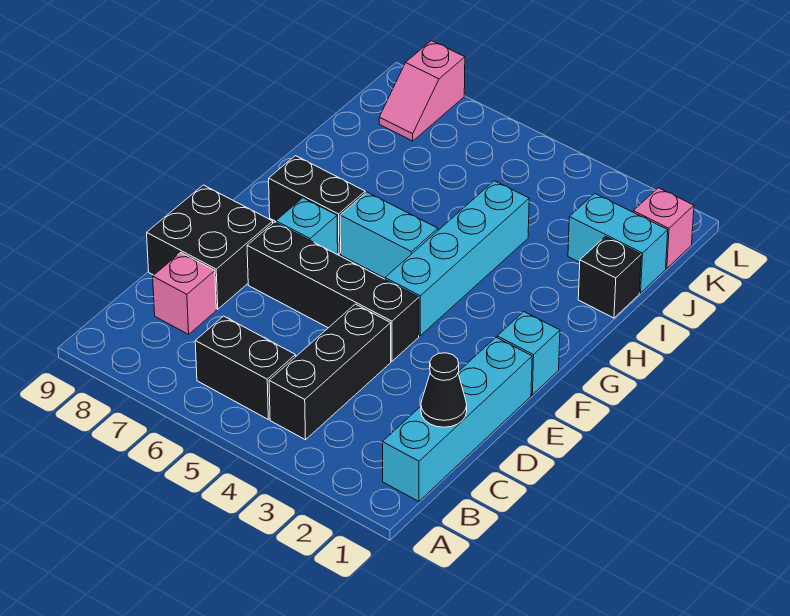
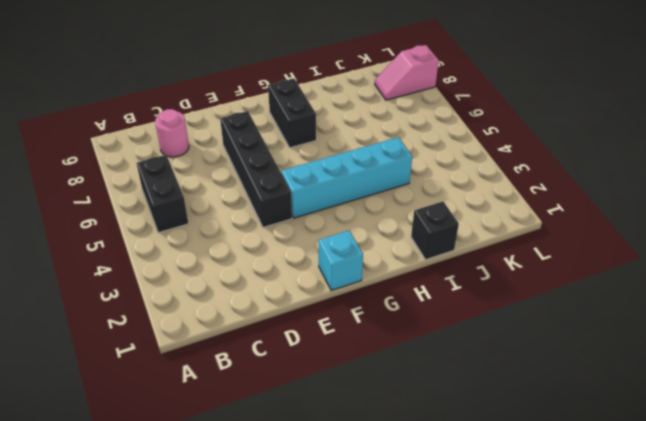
pink round brick C8 level 1 -> pink brick C8 level 1
none -> cyan brick B1:E1 level 1
none -> black brick B4:D4 level 1
none -> black brick D8:E9 level 1

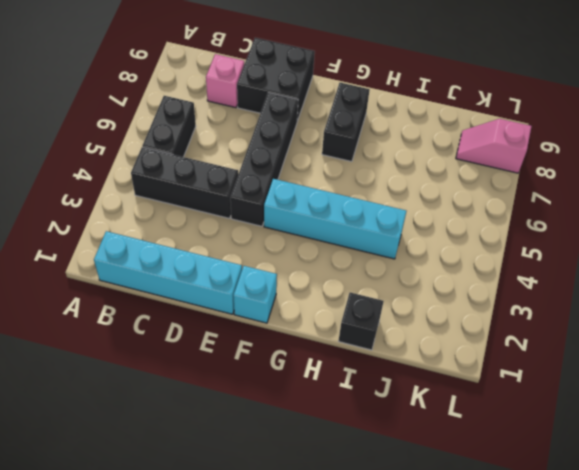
none -> cyan brick F7 level 1
none -> cyan brick G5:G6 level 1
none -> cyan brick J1:J2 level 1

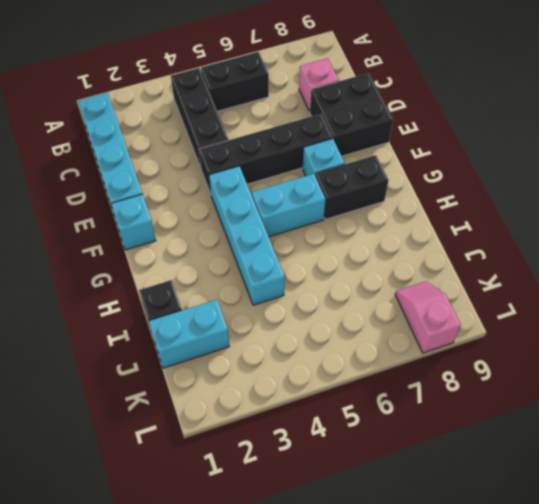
none -> pink brick K1 level 1
none -> black cone C1 level 2

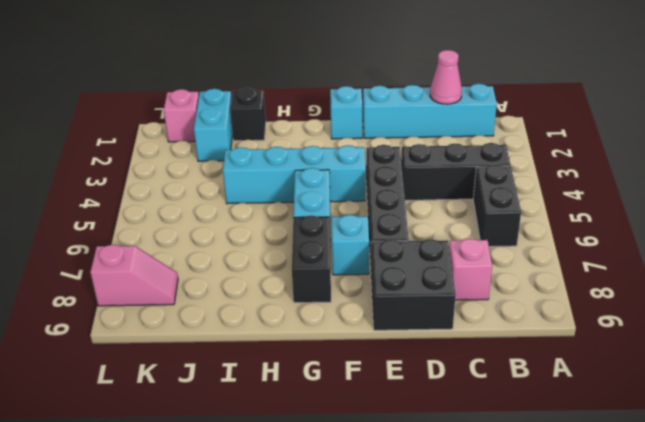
pink cone C1 level 2 -> black cone C1 level 2

